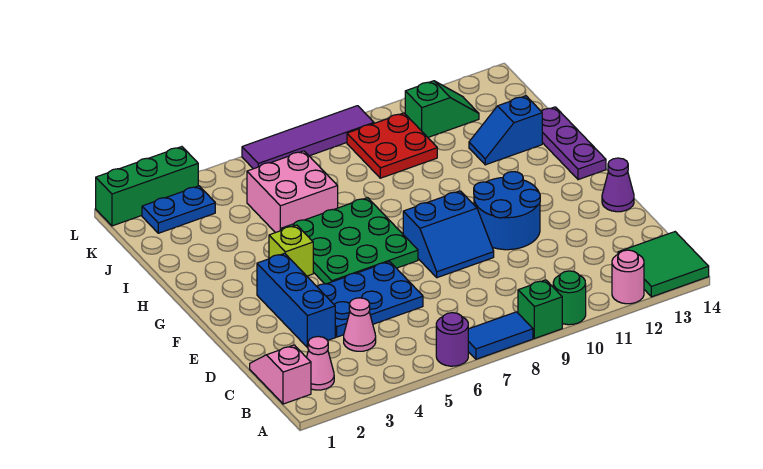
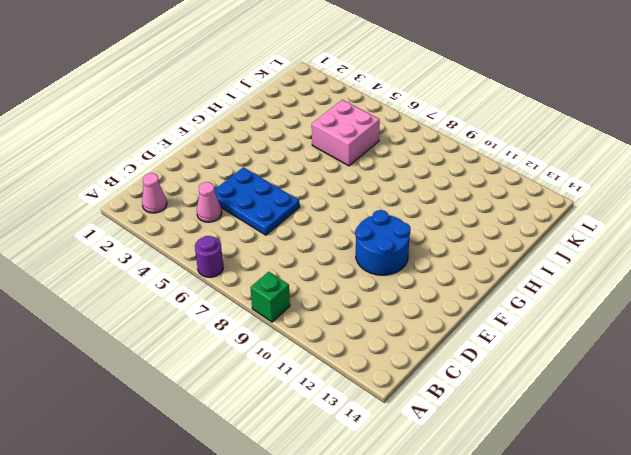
none -> blue tile A7:A8 level 1
none -> green round brick A10 level 1
none -> pink round brick A12 level 1

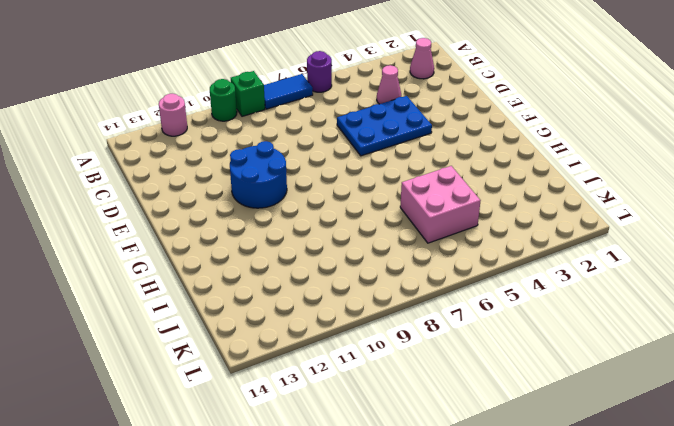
none -> green tile A13:B14 level 1
none -> pink slope B1:C1 level 1 top B
none -> blue brick D3:F3 level 1

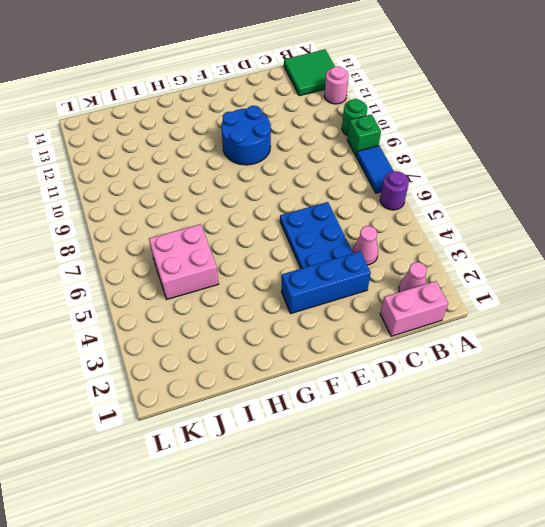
pink brick B1:C1 level 1 -> pink slope B1:C1 level 1 top B
none -> blue slope E8:F9 level 1 top F
none -> purple cone E14 level 1
none -> green plate F5:H7 level 1

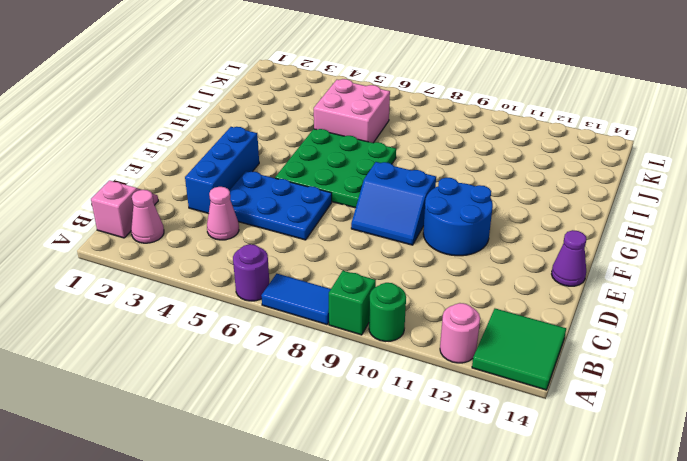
none -> lime brick G4 level 1
none -> purple plate G14:I14 level 1
none -> blue slope I12:I13 level 1 top 13

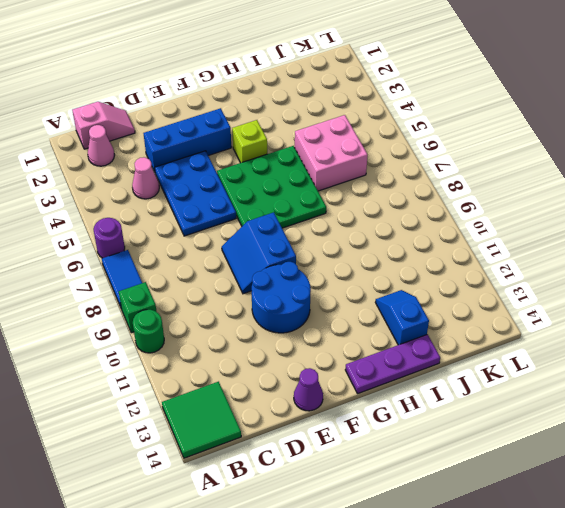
none -> pink round brick A12 level 1
none -> red plate J9:K10 level 1
none -> blue plate K2:K3 level 1

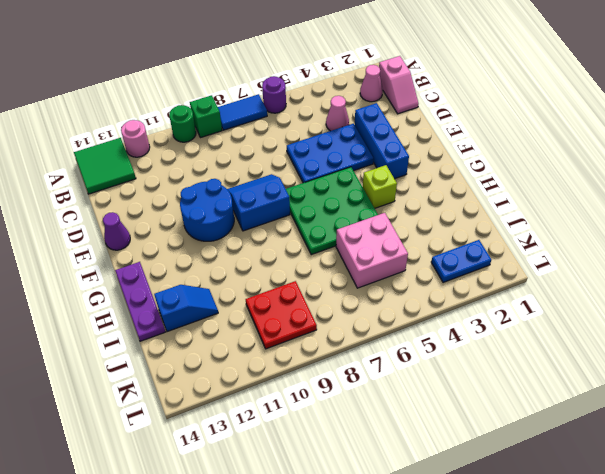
none -> green slope K11:K12 level 1 top 11
none -> green brick L1:L3 level 1
none -> purple tile L6:L9 level 1

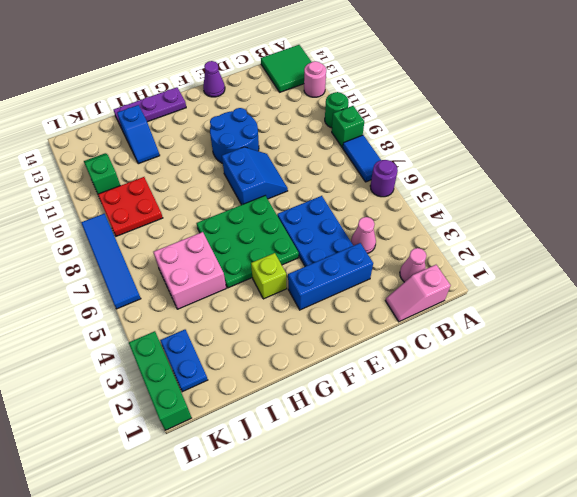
blue tile L6:L9 level 1 -> purple tile L6:L9 level 1

